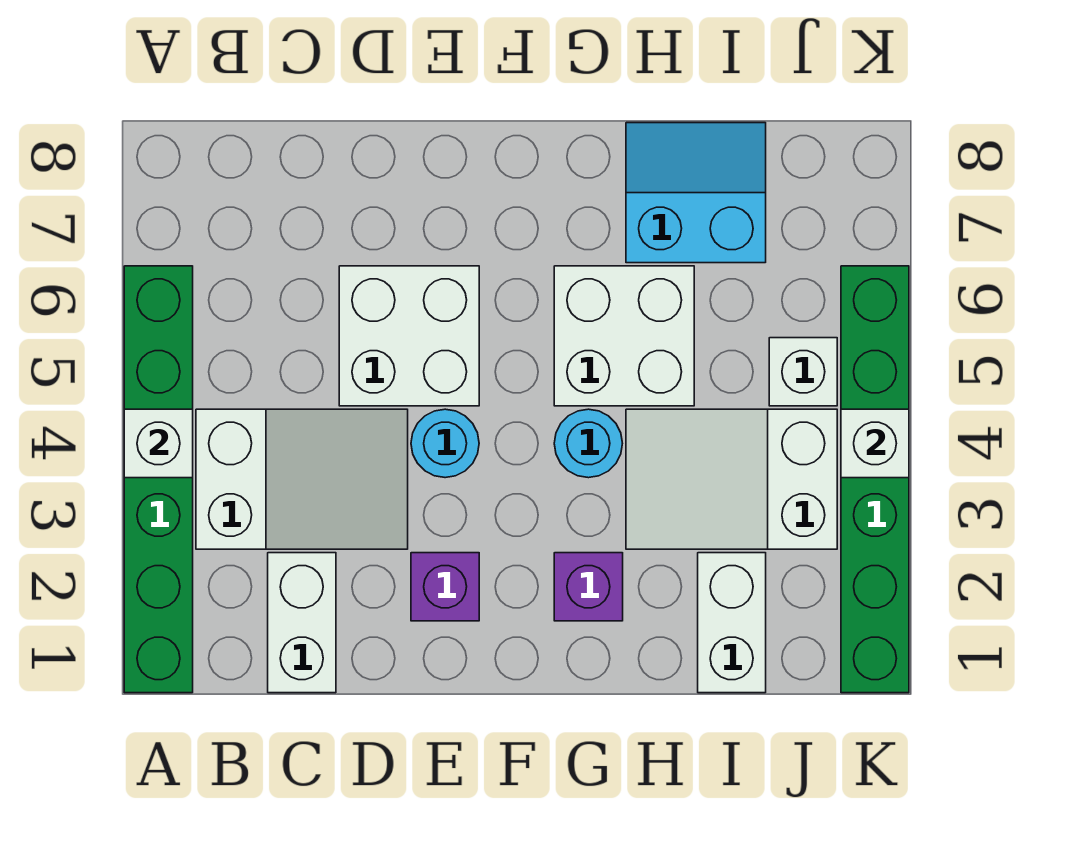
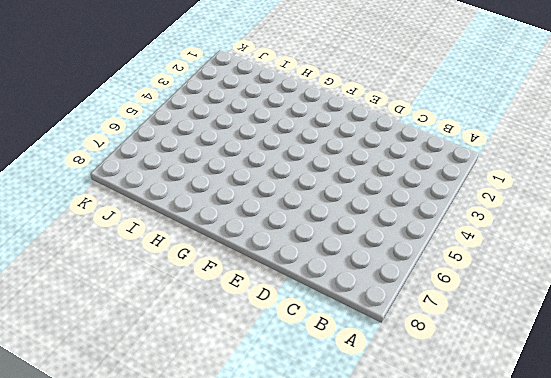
none -> green brick A1:A6 level 1
none -> white slope B3:D4 level 1 top B
none -> white brick C1:C2 level 1

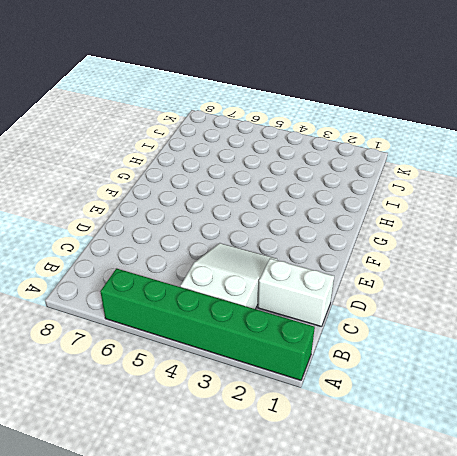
none -> white brick D5:E6 level 1
none -> purple brick E2 level 1
none -> cyan round brick E4 level 1

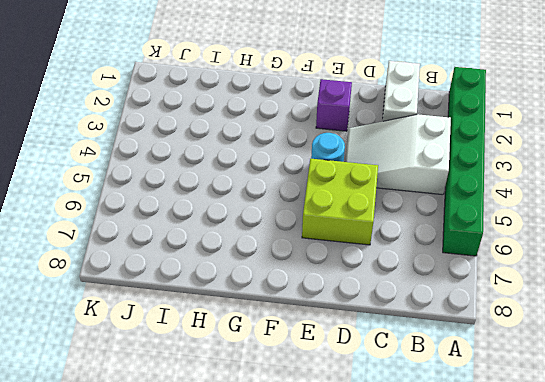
lime brick D5:E6 level 1 -> white brick D5:E6 level 1
none -> purple brick G2 level 1
none -> cyan round brick G4 level 1
none -> white brick G5:H6 level 1

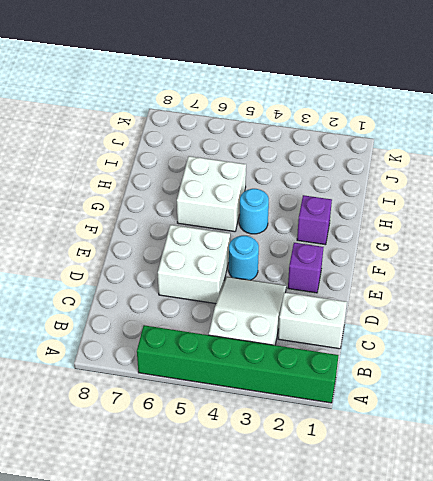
none -> white slope H3:J4 level 1 top J
none -> cyan slope H7:I8 level 1 top 7
none -> white brick I1:I2 level 1

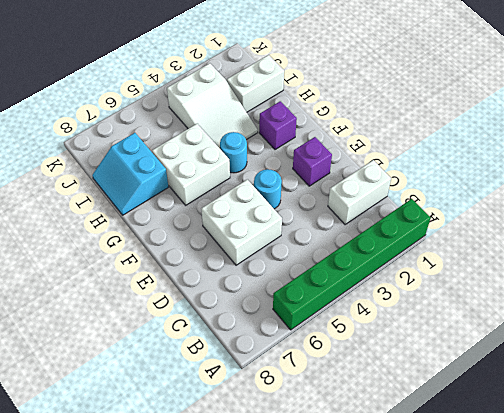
none -> white slope B3:D4 level 1 top B
none -> white brick J5 level 1
none -> green brick K1:K6 level 1

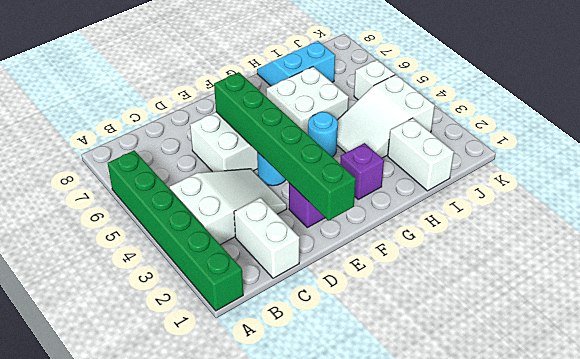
green brick E1:E6 level 2 -> green brick K1:K6 level 1
none -> white brick A4 level 2
none -> white brick K4 level 2

